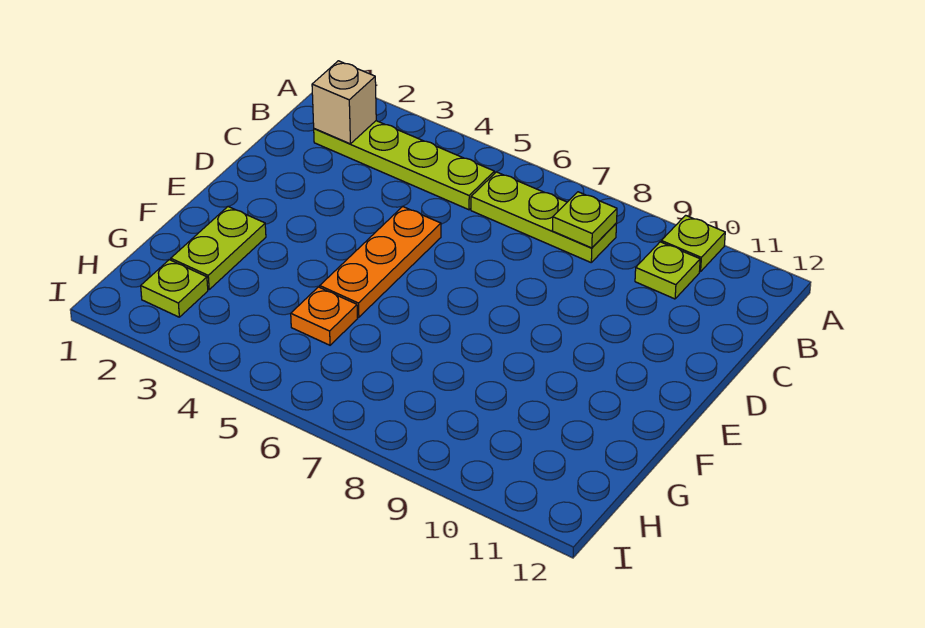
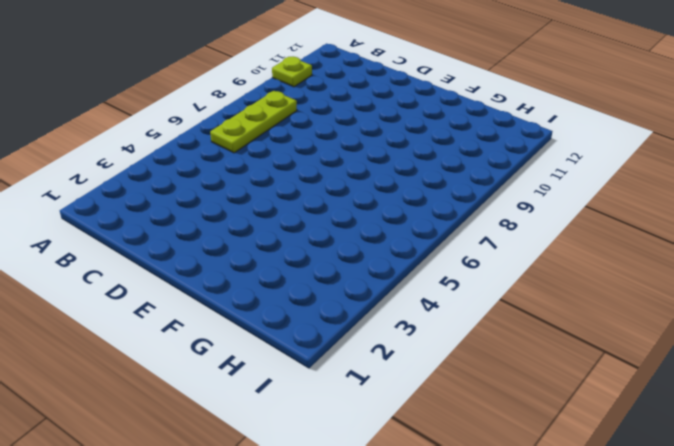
none -> lime plate B2:B5 level 1
none -> lime plate B10 level 1

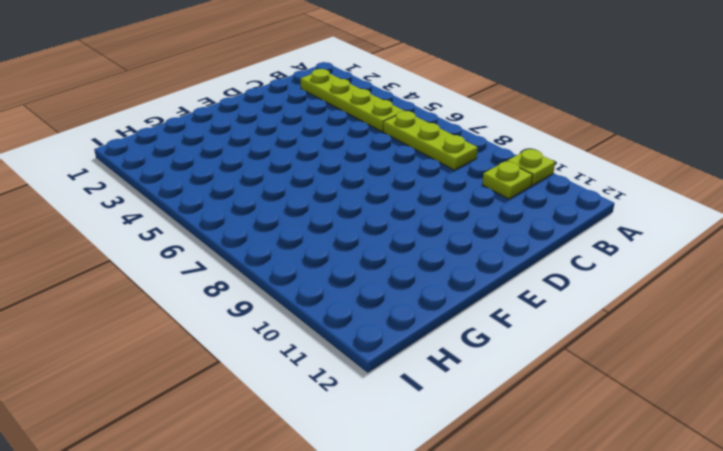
none -> orange plate D5:F5 level 1
none -> lime plate F2:G2 level 1

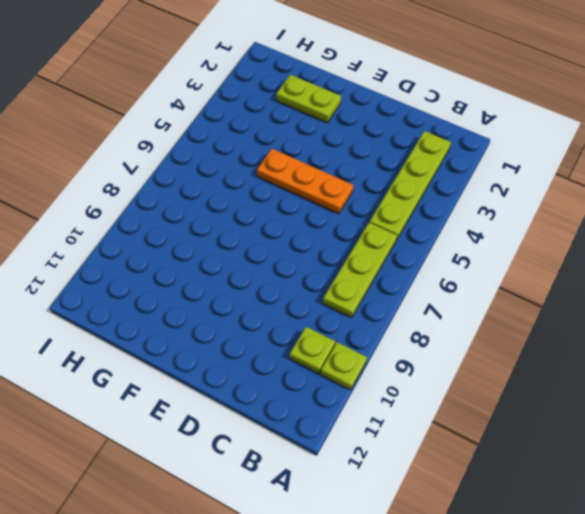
none -> orange plate G5 level 1
none -> lime plate H2 level 1

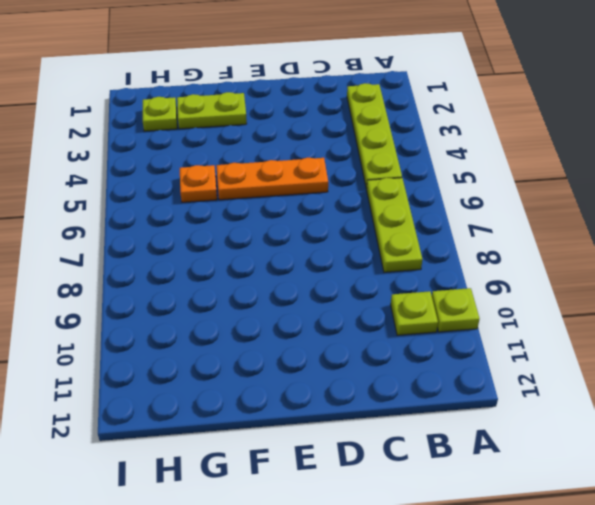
none -> tan brick B2 level 2
none -> lime plate B8 level 2

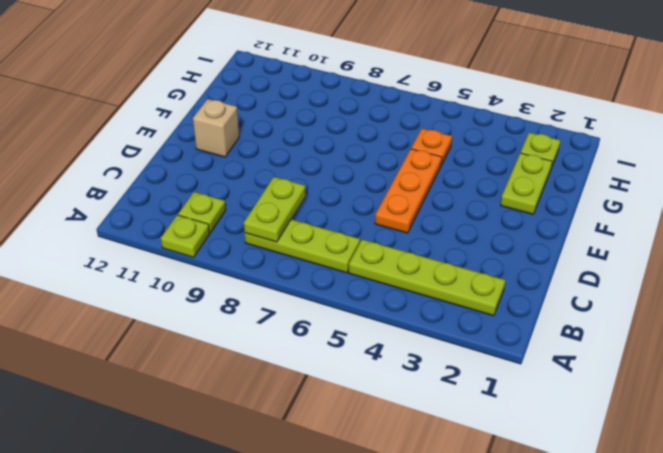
lime plate B8:C8 level 2 -> lime plate B8 level 2
tan brick E11 level 1 -> tan brick B2 level 2

